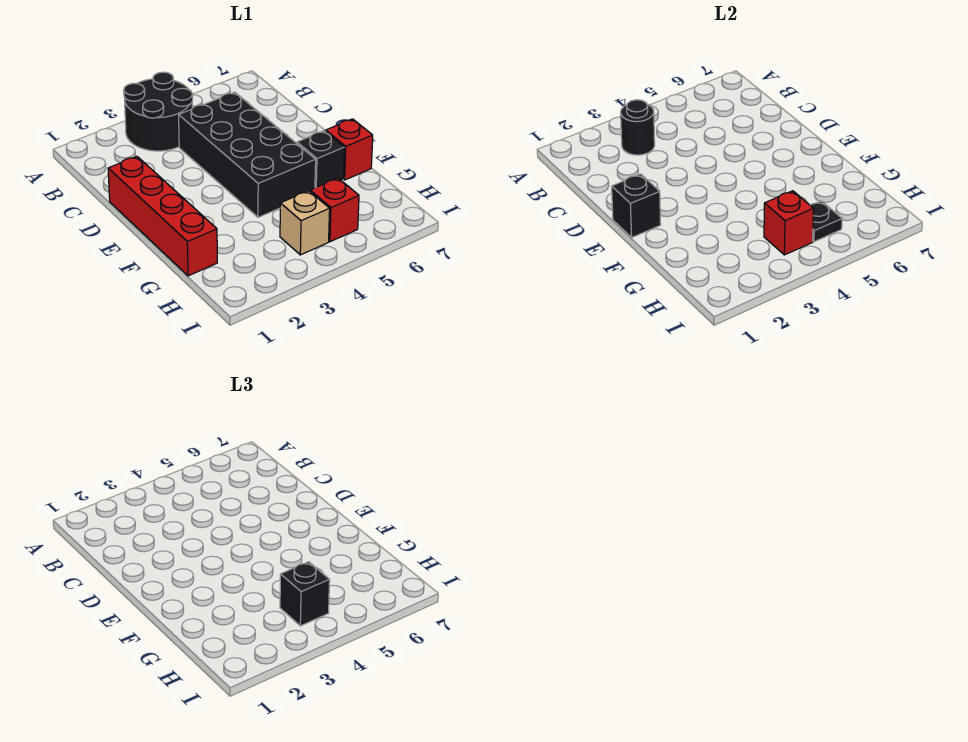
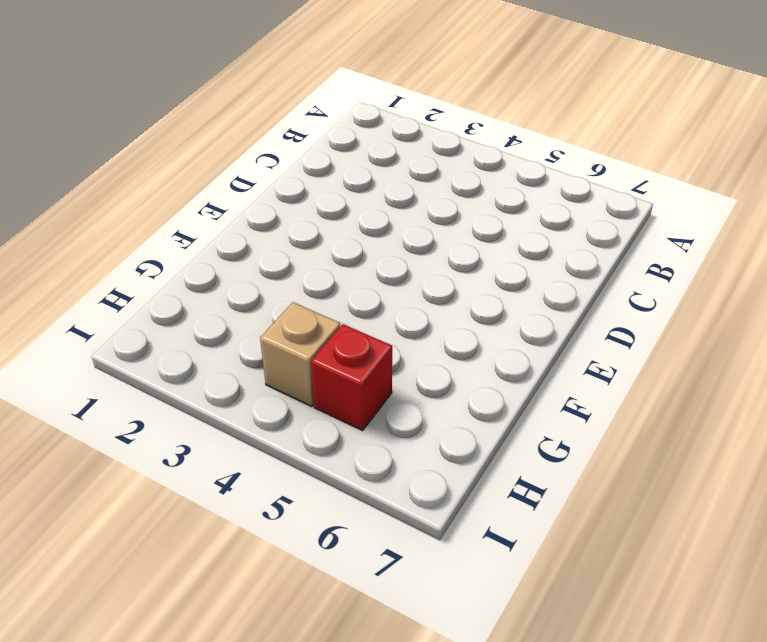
none -> black round brick A3:B4 level 1
none -> black brick C4:F5 level 1
none -> red brick D1:G1 level 1

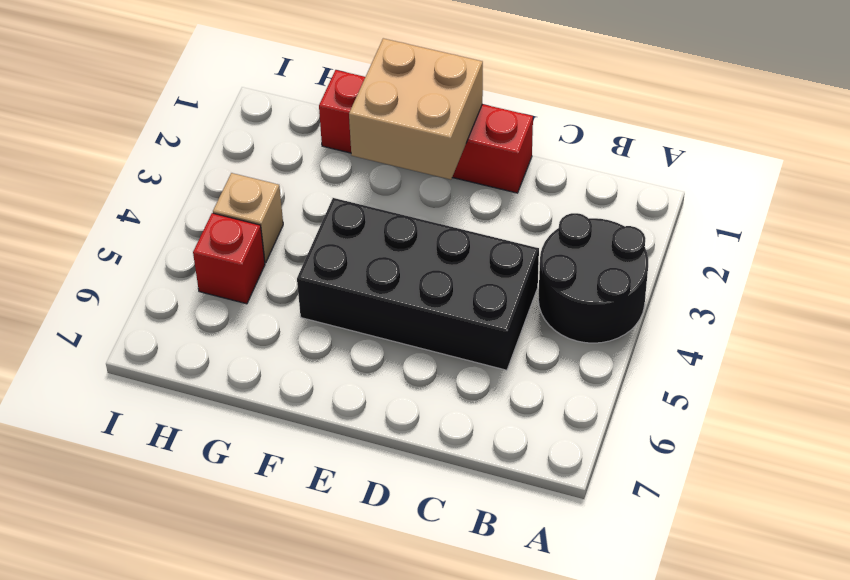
tan brick E1:F2 level 2 -> black brick E1 level 2
none -> black brick F6 level 1
none -> red brick F7 level 1
none -> black round brick B3 level 2

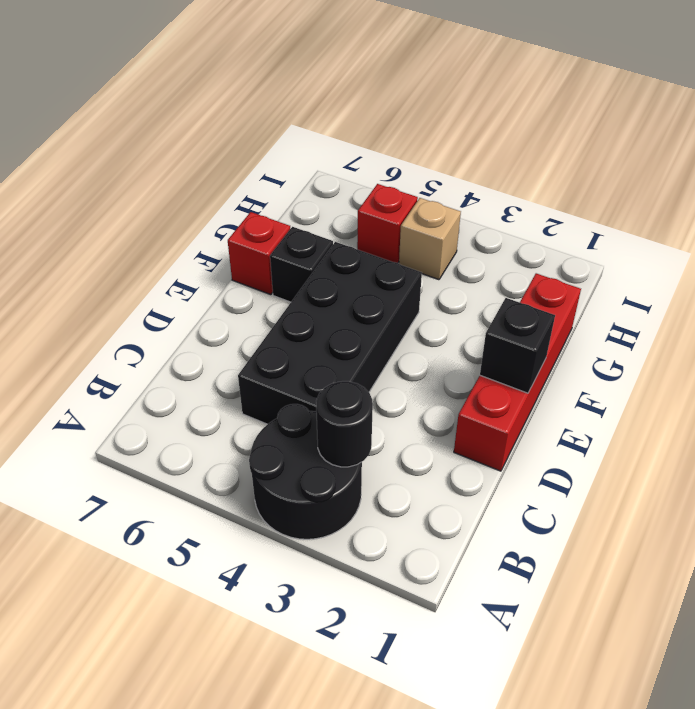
none -> red brick H4 level 2
none -> black plate H5 level 2
none -> black brick H4 level 3

